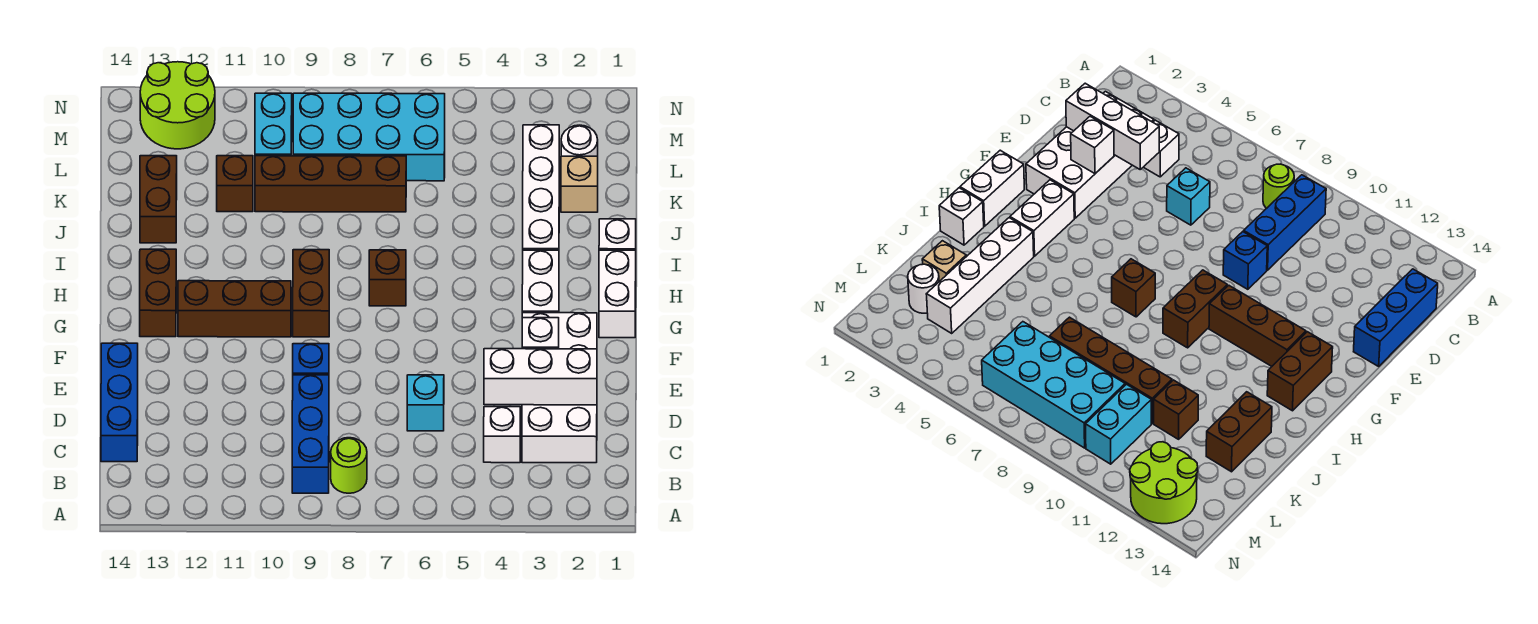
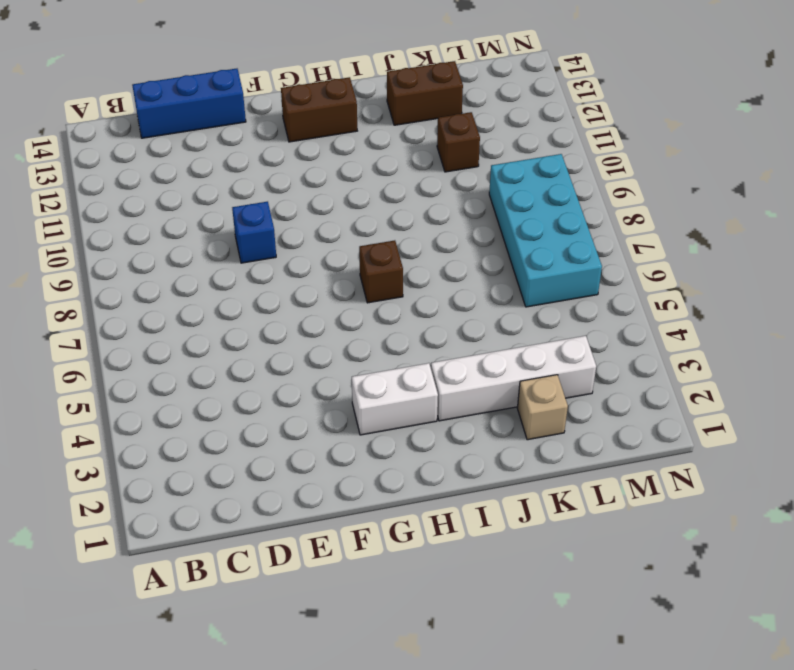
none -> lime round brick B8 level 1
none -> blue brick B9:D9 level 1
none -> white brick C2:F3 level 1

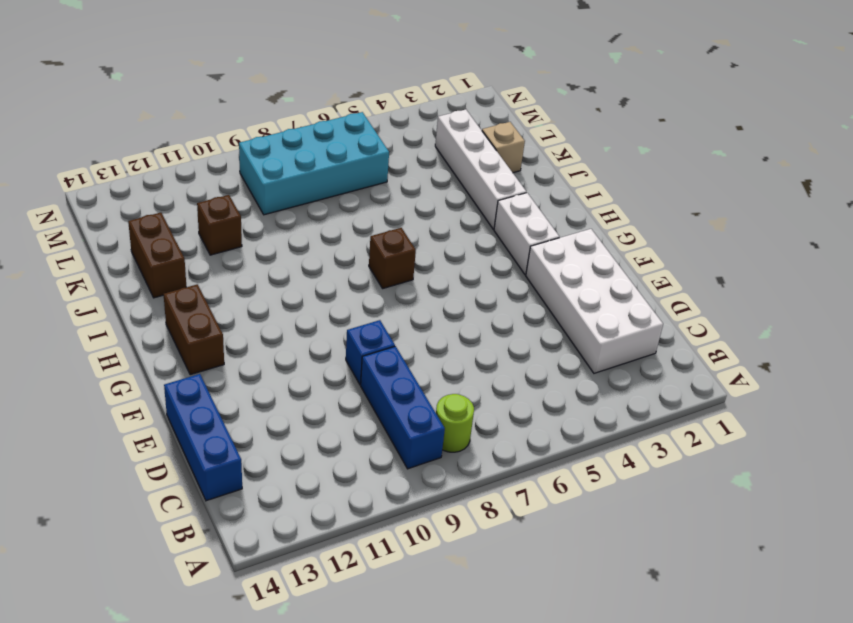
none -> white brick C4 level 1
none -> cyan brick D6 level 1
none -> white brick G1:H1 level 1

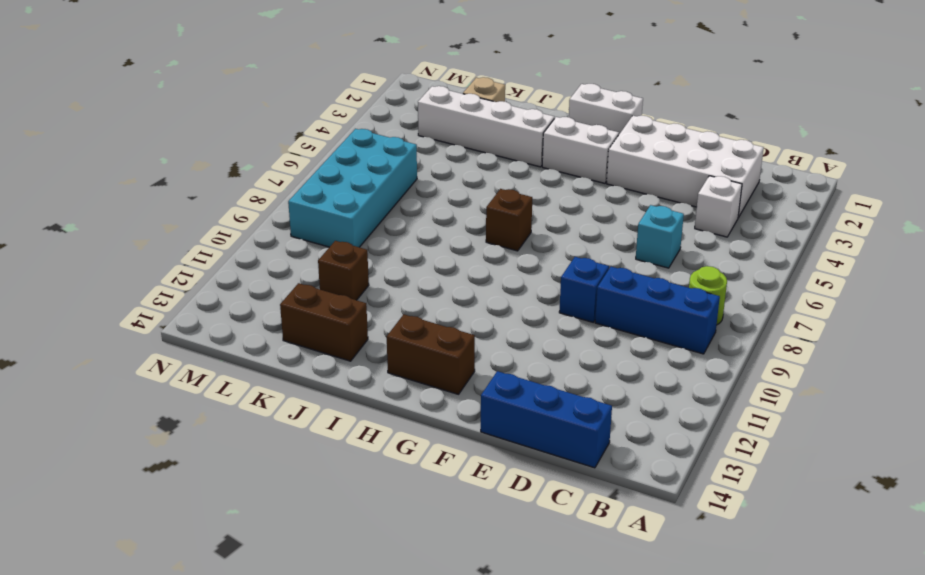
none -> brown brick G9:H9 level 1
none -> brown brick G10:G12 level 1
none -> white brick I1 level 1

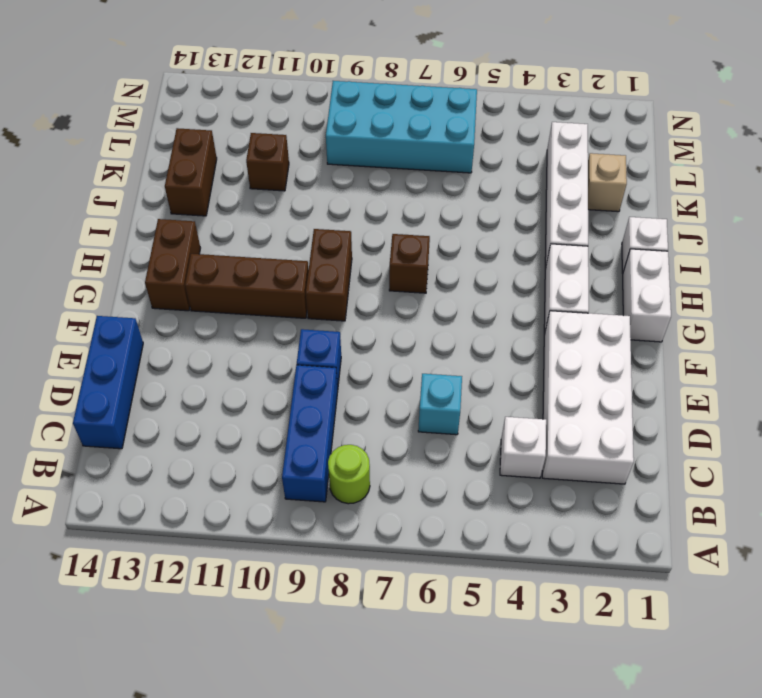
none -> brown brick K7:K10 level 1
none -> white round brick L2 level 1
none -> cyan brick L10:M10 level 1

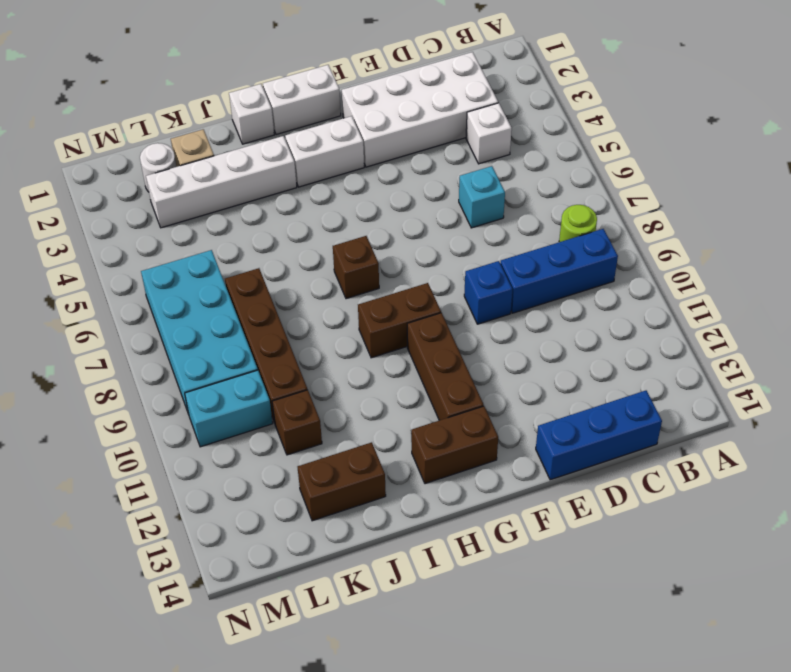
none -> lime round brick M12:N13 level 1
none -> white brick D2:D4 level 2
none -> white brick E3 level 2

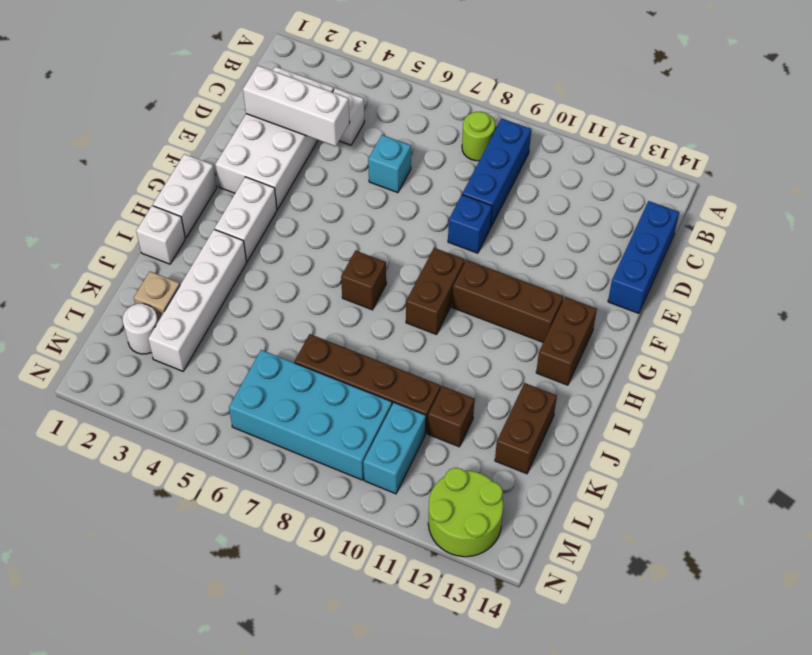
none -> white brick E3 level 2

